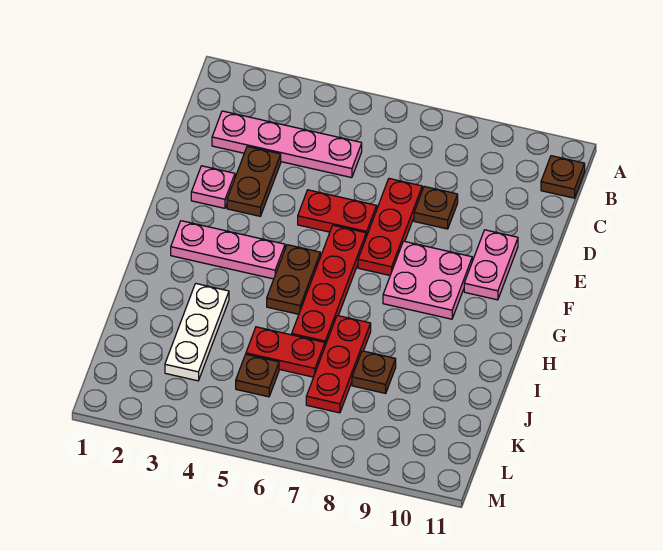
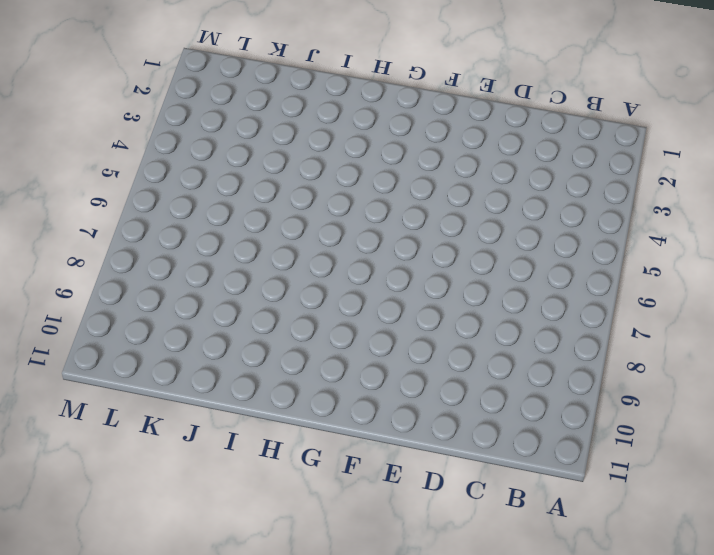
none -> brown plate B11 level 1
none -> pink plate C2:C5 level 1
none -> brown plate D3:E3 level 1

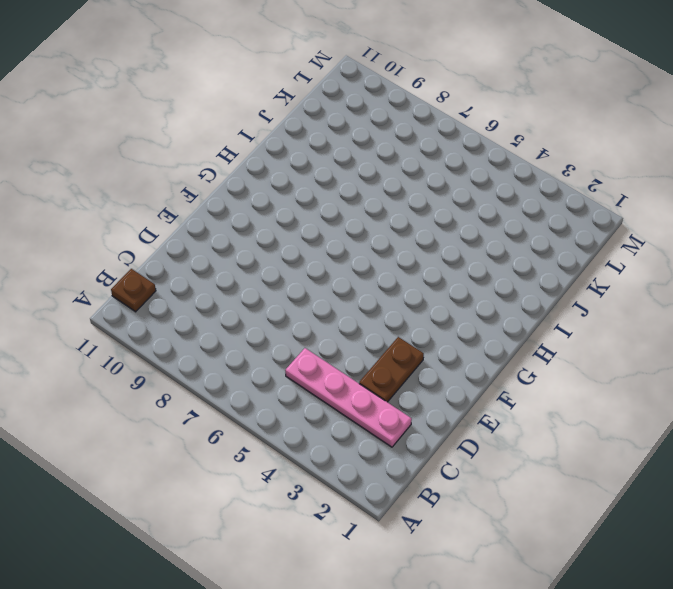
none -> red plate D7:F7 level 1
none -> brown plate D8 level 1
none -> pink plate E2 level 1

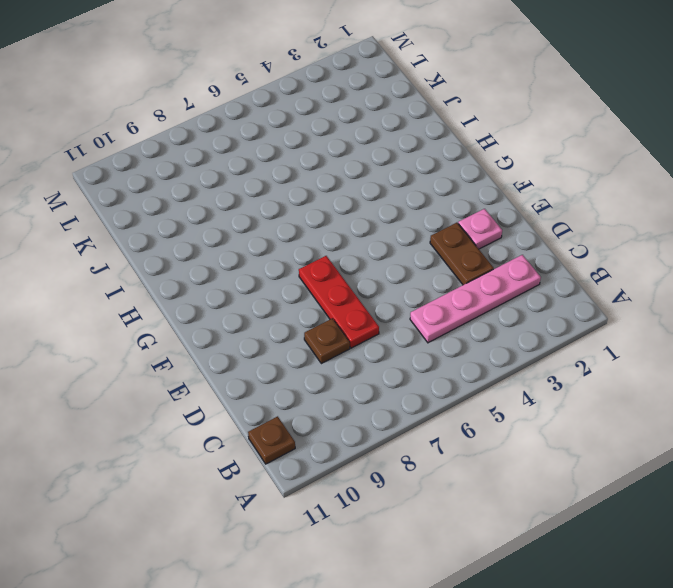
none -> red plate E5:E6 level 1
none -> pink plate E10:F10 level 1
none -> red plate F6:I6 level 1

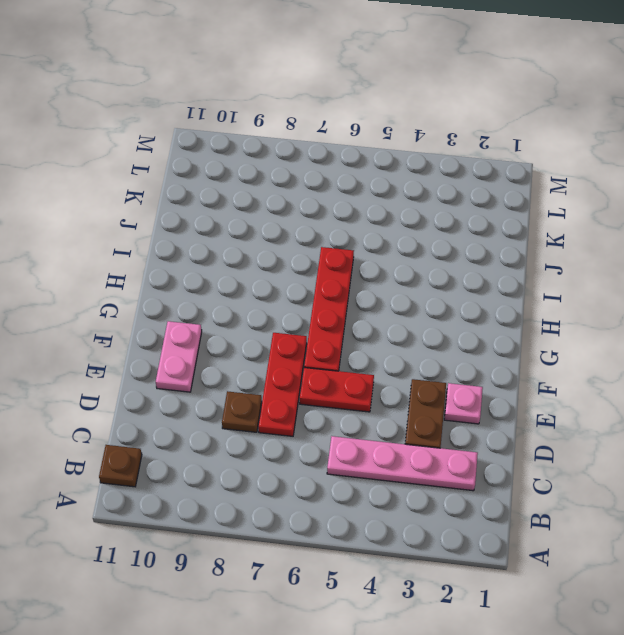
none -> pink plate F8:G9 level 1
none -> pink plate G2:G4 level 1
none -> brown plate G5:H5 level 1

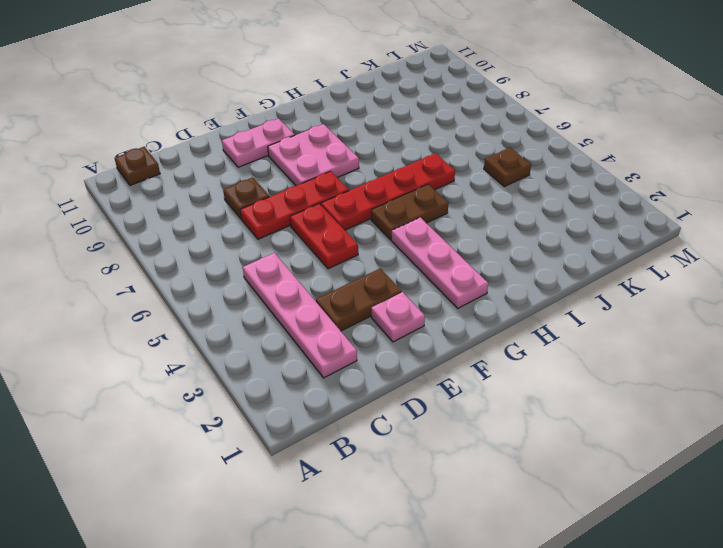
none -> white plate I3:K3 level 1
none -> red plate I7:K7 level 1
none -> red plate J5:J6 level 1

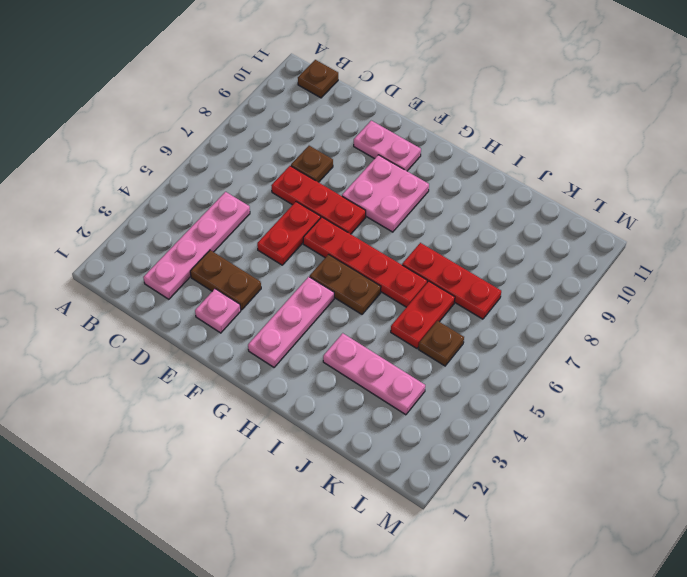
pink plate I3:K3 level 1 -> white plate I3:K3 level 1
none -> brown plate J8 level 1

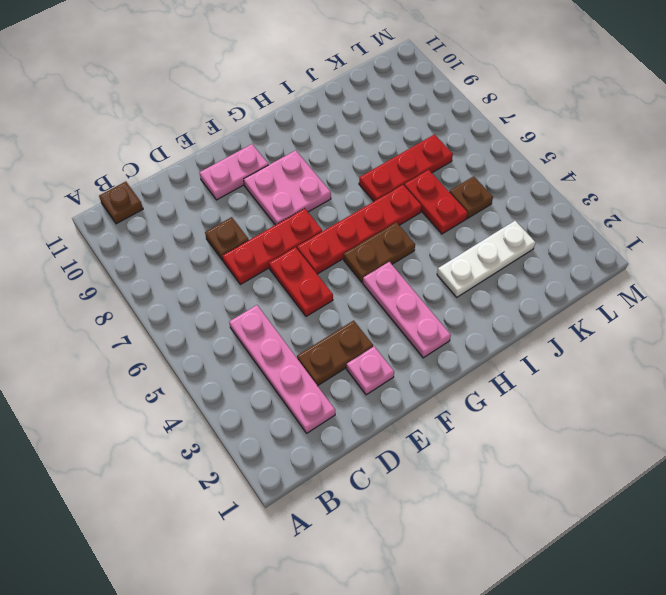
none -> brown plate J8 level 1

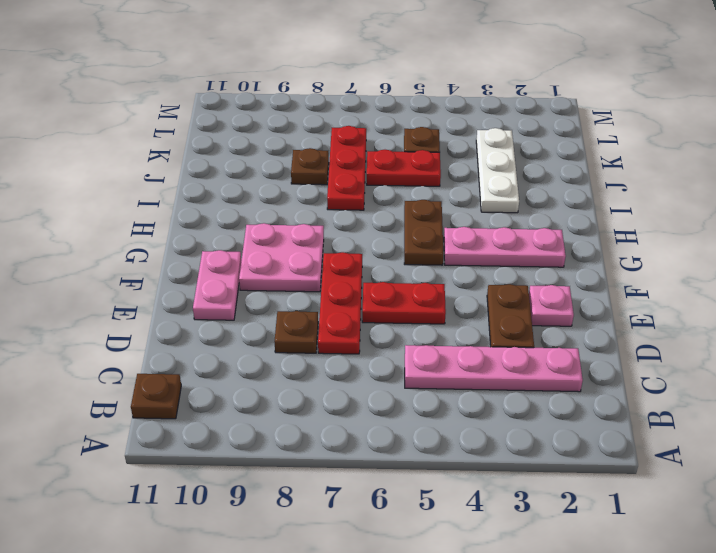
none -> red plate F6:I6 level 1

